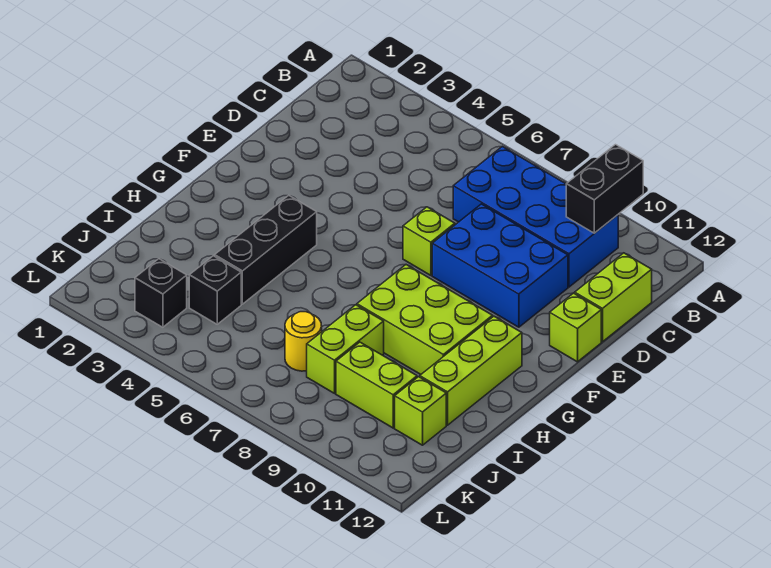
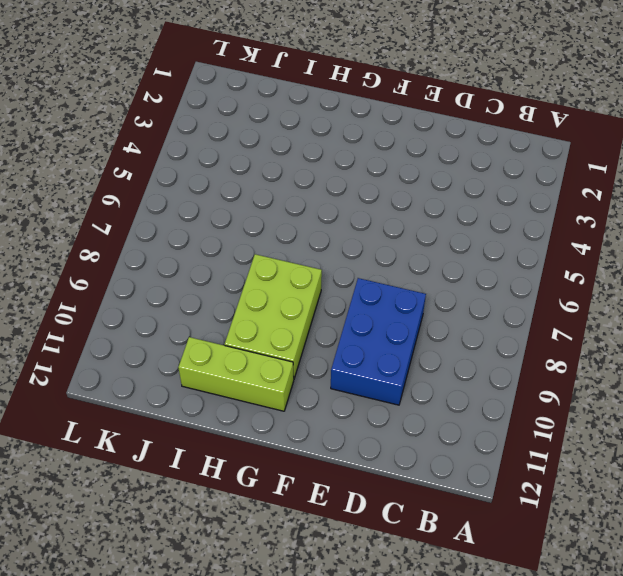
none -> blue brick B7:C10 level 1
none -> lime brick C12:D12 level 1
none -> lime brick E7 level 1

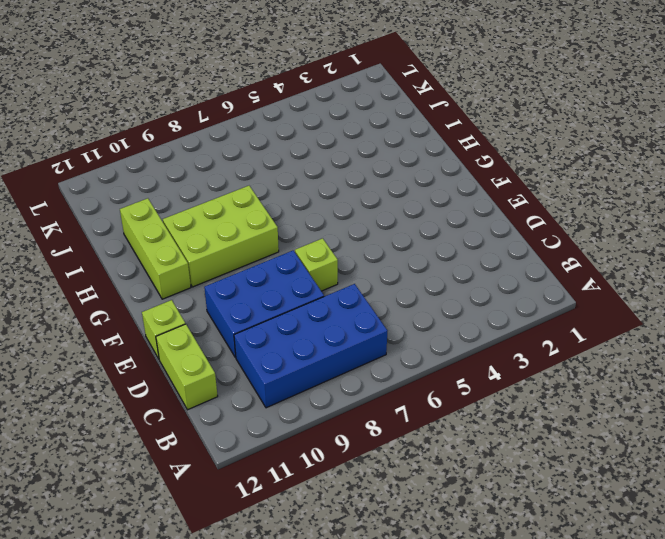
none -> black brick G4:I4 level 1
none -> lime brick I8:J8 level 1
none -> black brick J4 level 1

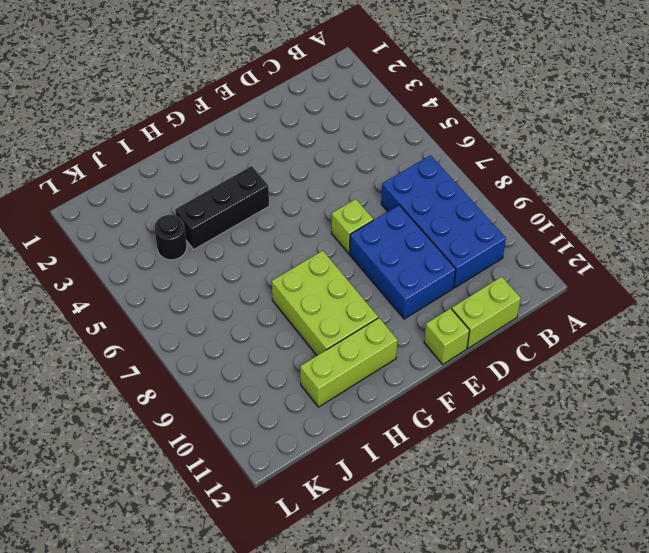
black round brick J4 level 1 -> black brick J4 level 1
none -> lime brick I8:J8 level 1
none -> yellow round brick J7 level 1
none -> lime brick J9:J10 level 1

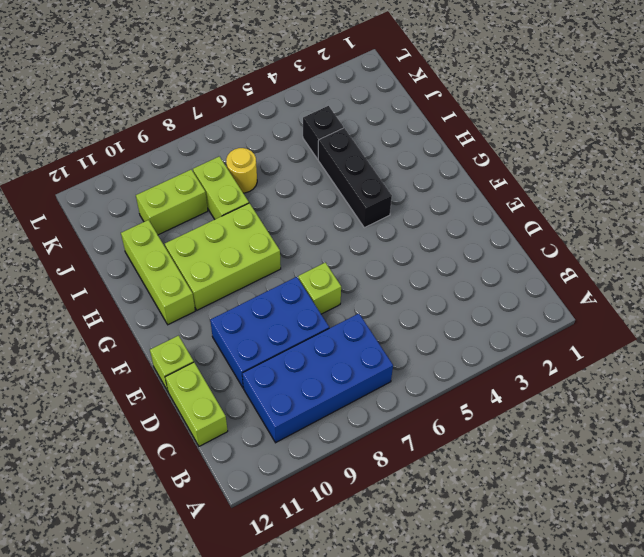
none -> lime brick J11 level 1
none -> black brick K3 level 1
none -> black brick A10:B10 level 2

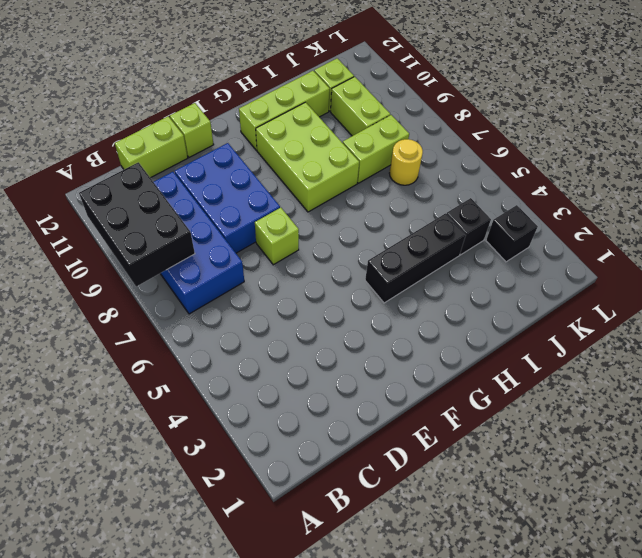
black brick A8:B10 level 2 -> black brick A10:B10 level 2

